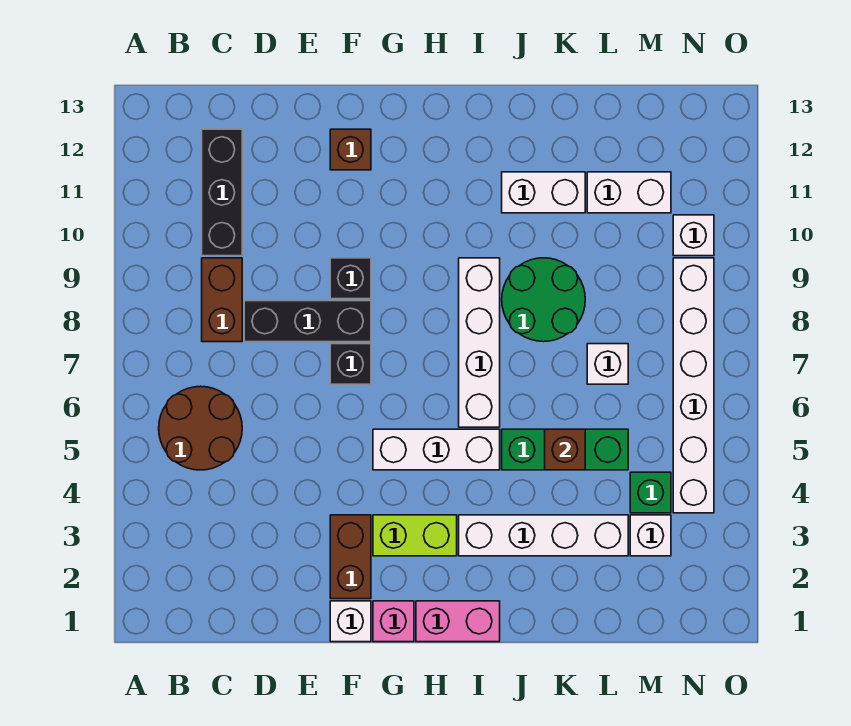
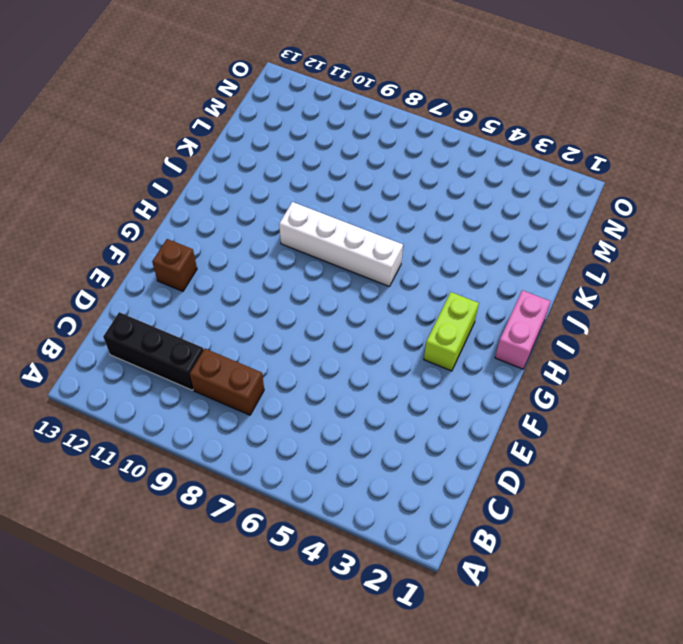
none -> brown round brick B5:C6 level 1
none -> black brick D8:F8 level 1
none -> white brick F1 level 1

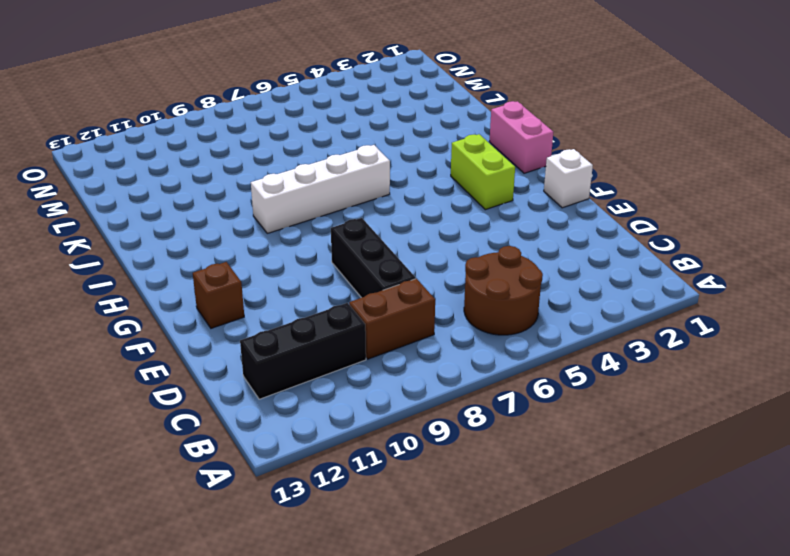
none -> brown brick F2:F3 level 1
none -> black brick F7 level 1
none -> black brick F9 level 1

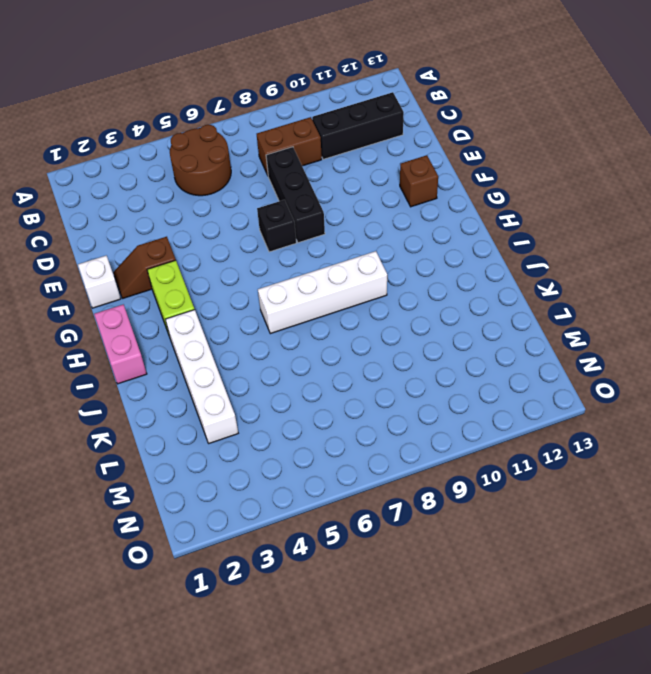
brown slope F2:F3 level 1 top 3 -> brown brick F2:F3 level 1
none -> black brick F9 level 1
none -> pink brick G1 level 1
none -> white brick G5:I5 level 1

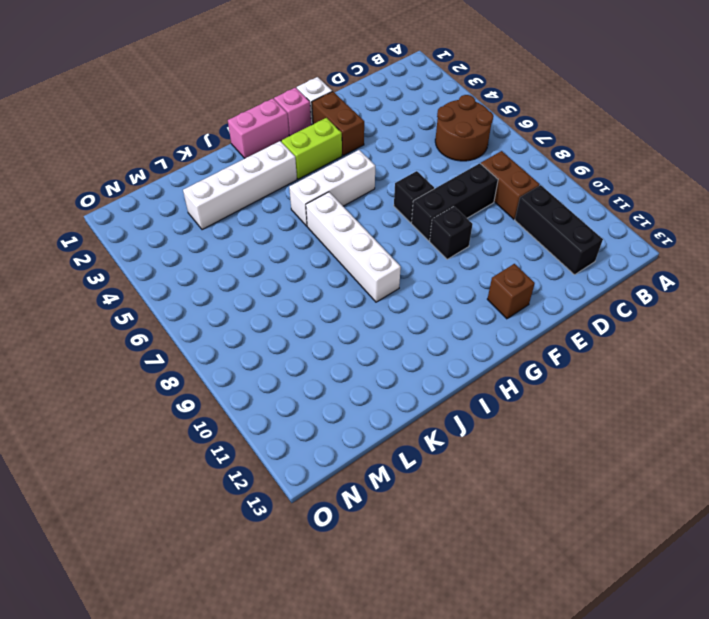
none -> green brick J5:L5 level 1
none -> green round brick J8:K9 level 1
none -> white brick J11:K11 level 1

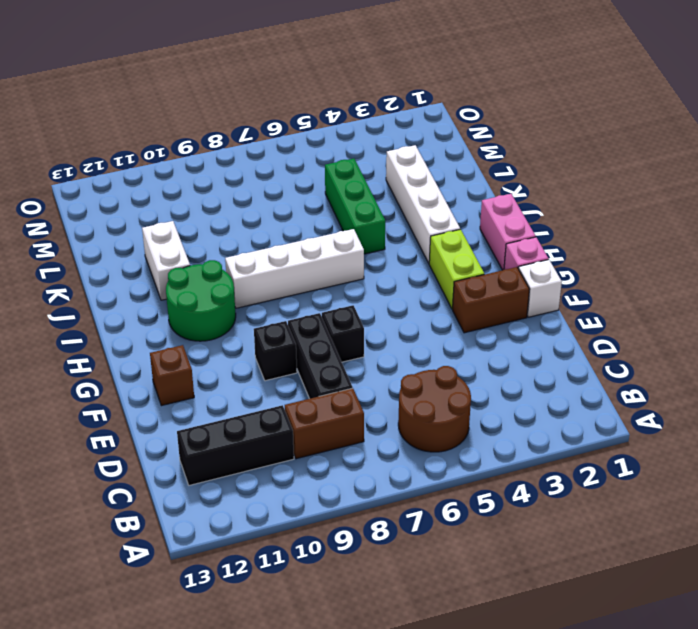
green round brick H10:I11 level 1 -> green round brick J8:K9 level 1
none -> white brick G5:I5 level 1
none -> white brick L7 level 1
none -> white brick L11:M11 level 1

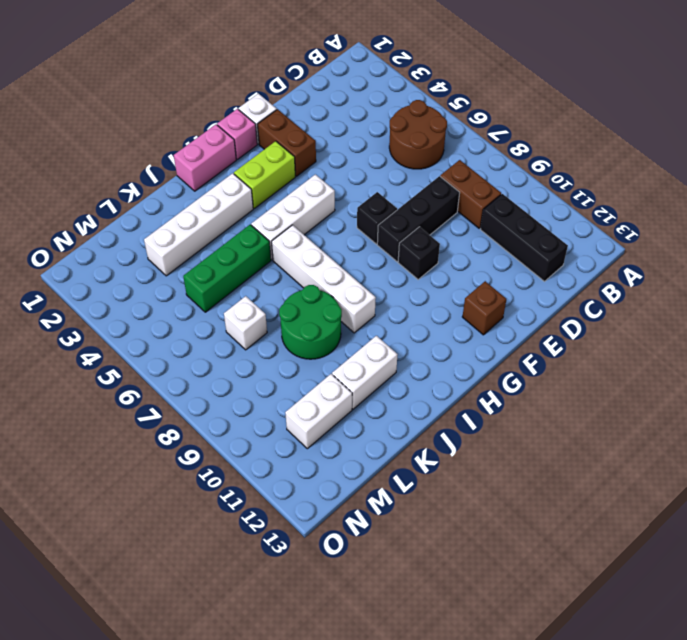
none -> white brick M3 level 1
none -> green brick M4 level 1
none -> white brick N4:N9 level 1

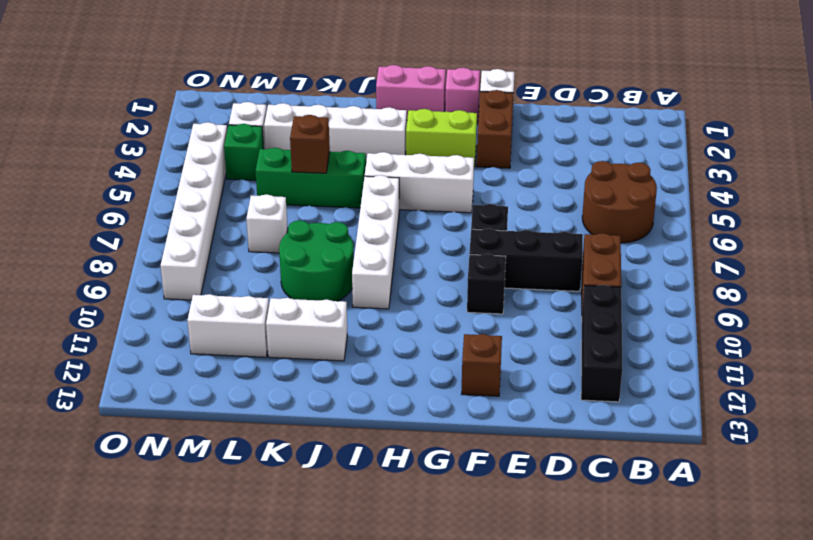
none -> white brick N10 level 1

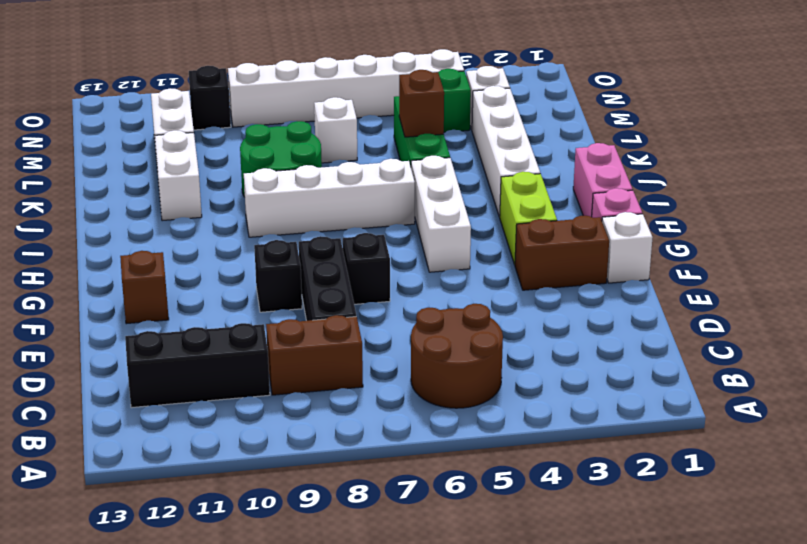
black brick N10 level 1 -> white brick N10 level 1

